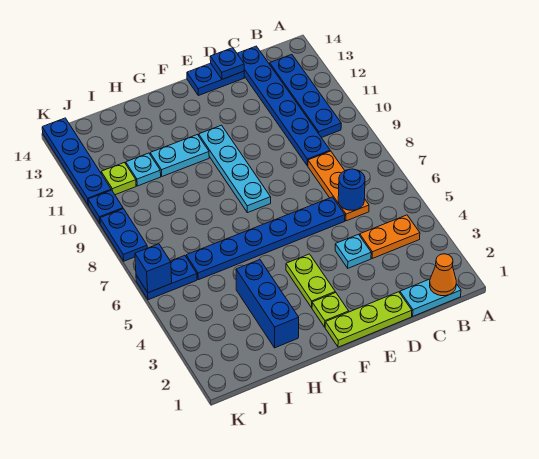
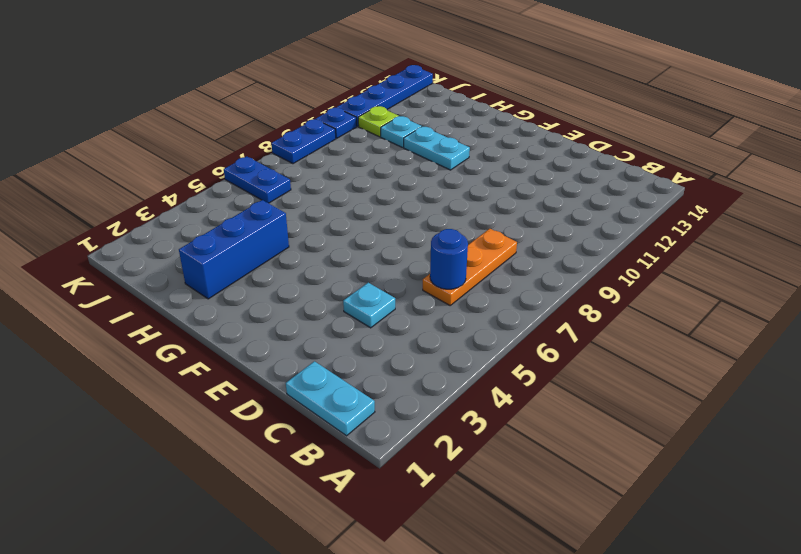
none -> orange plate B4:C4 level 1
none -> blue plate B10:B13 level 1
none -> blue plate C9:C14 level 1

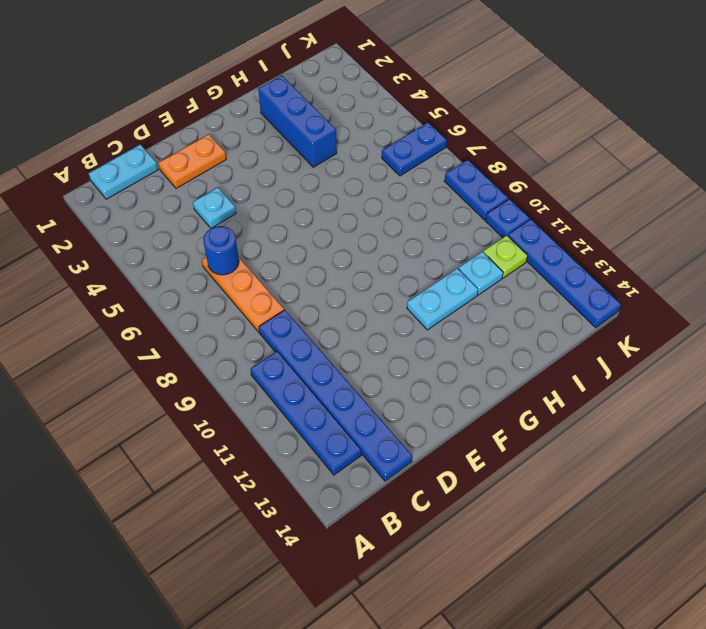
orange plate D2:E2 level 1 -> orange plate B4:C4 level 1
none -> lime plate D1:F1 level 1
none -> blue plate D6:I6 level 1
none -> blue plate D14:E14 level 1

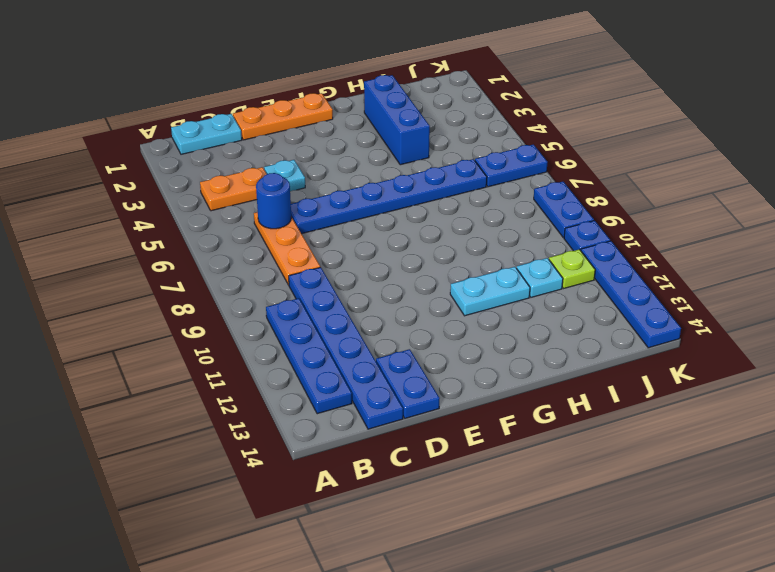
orange plate D1:F1 level 1 -> lime plate D1:F1 level 1
blue plate D13:D14 level 1 -> blue plate D14:E14 level 1
none -> lime plate F2 level 1
none -> lime plate F3:F4 level 1
none -> cyan plate F8:F11 level 1

